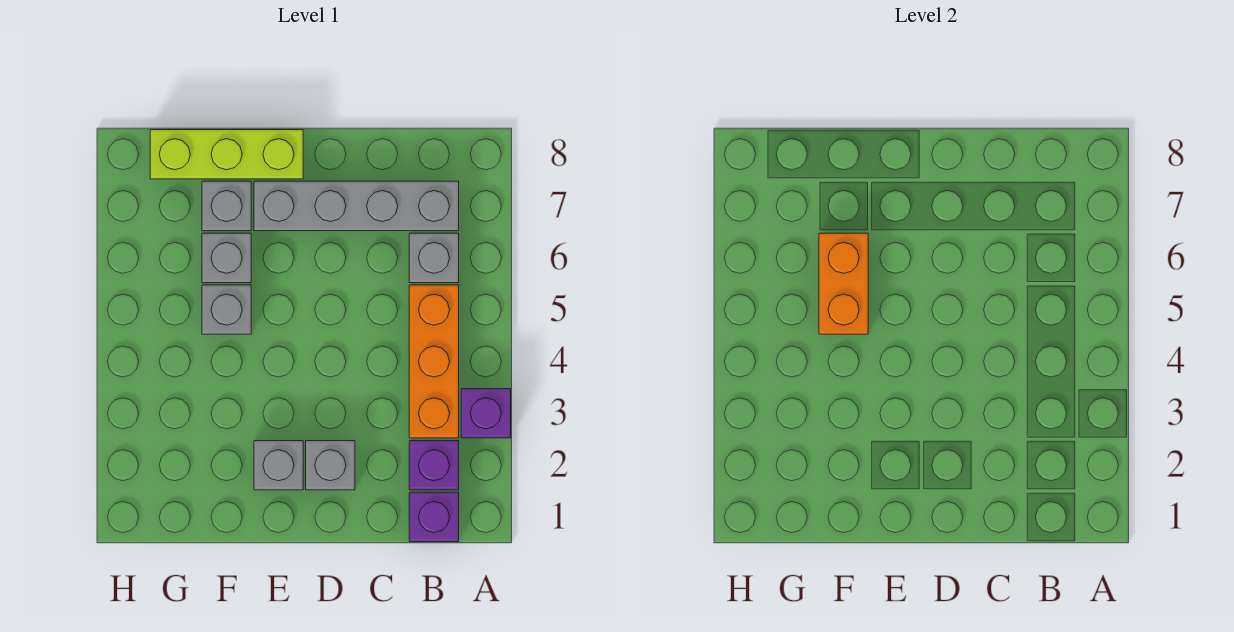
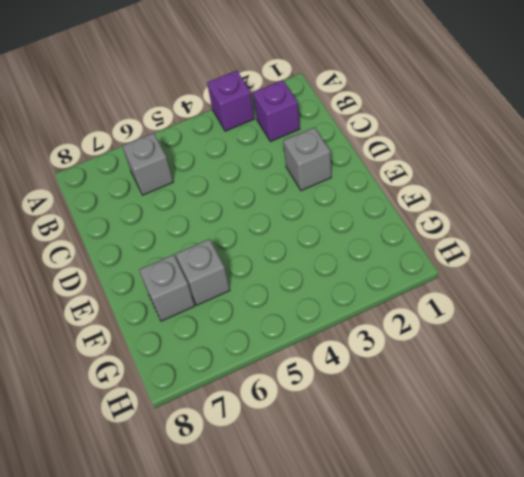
none -> purple brick B1 level 1
none -> orange brick B3:B5 level 1
none -> grey brick B7:E7 level 1

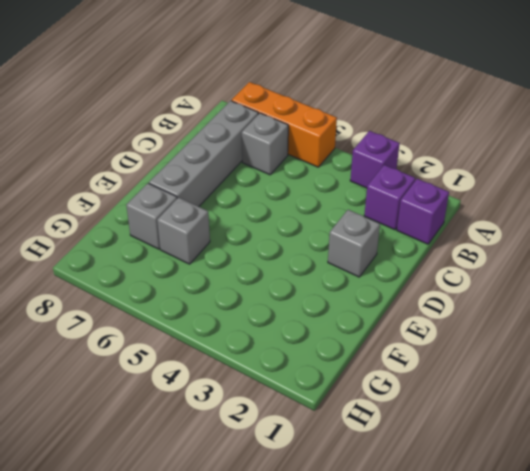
orange brick A5:A7 level 1 -> orange brick B3:B5 level 1
none -> grey brick E2 level 1
none -> lime brick E8:G8 level 1
none -> grey brick F5 level 1

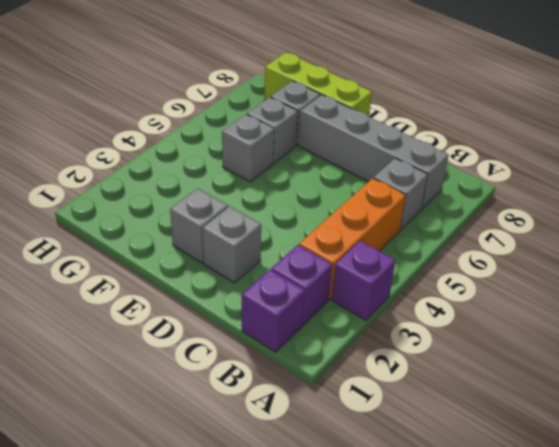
none -> orange brick F5:F6 level 2

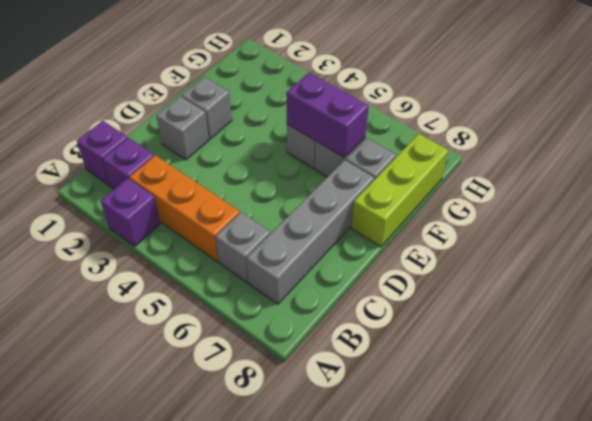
purple brick F5:F6 level 2 -> orange brick F5:F6 level 2

